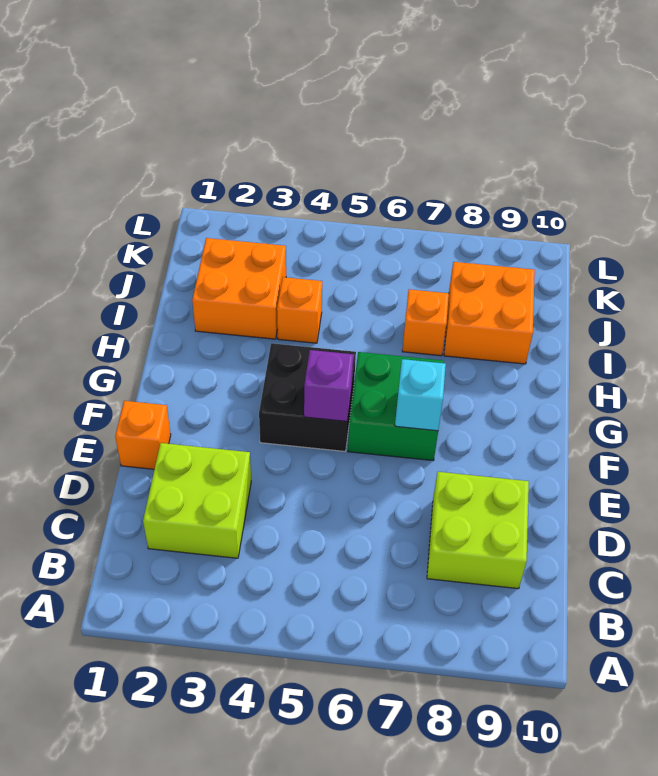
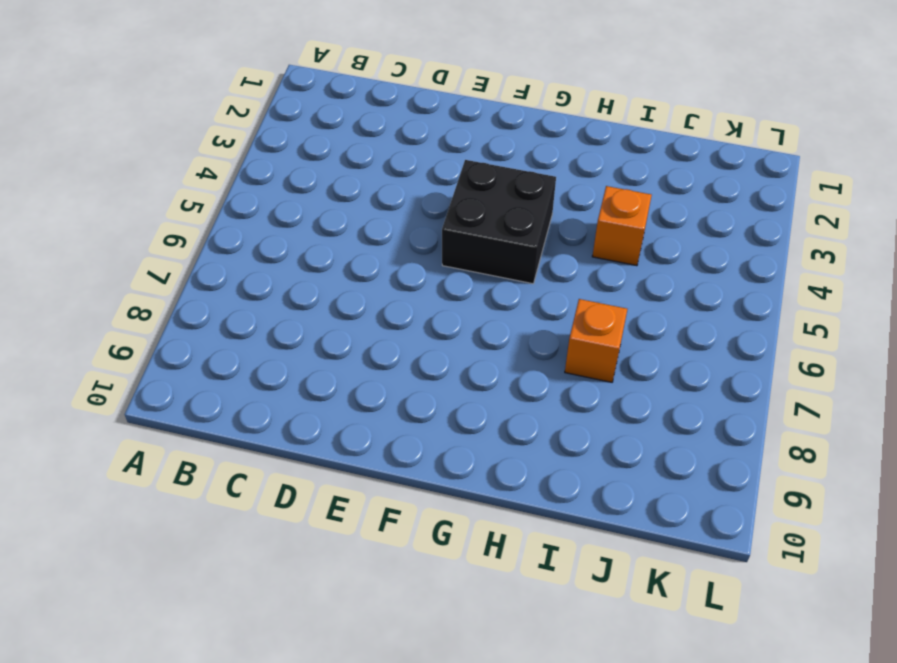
none -> lime brick C2:D3 level 1
none -> lime brick C8:D9 level 1

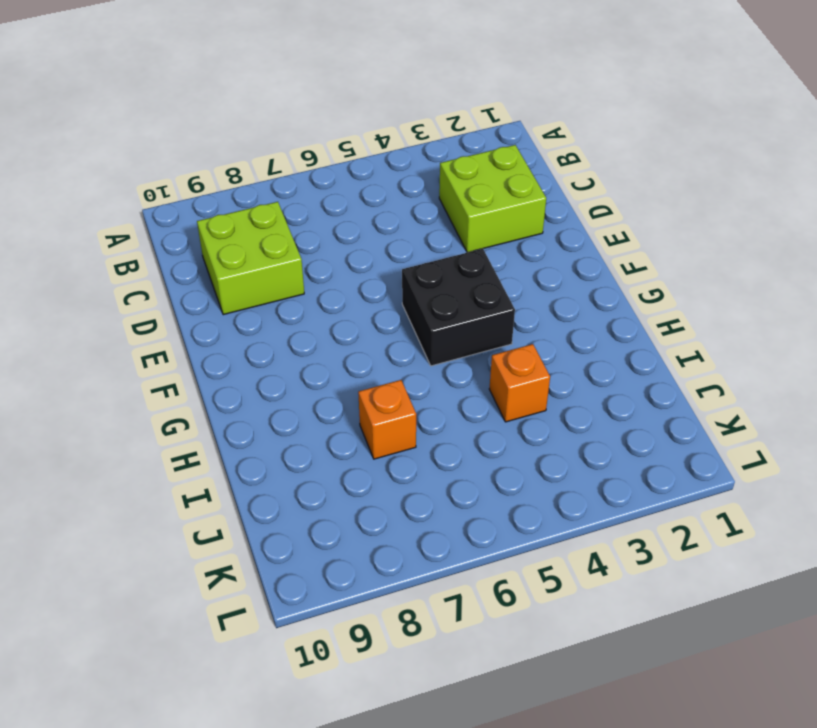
none -> orange brick E1 level 1
none -> green brick F6:G7 level 1

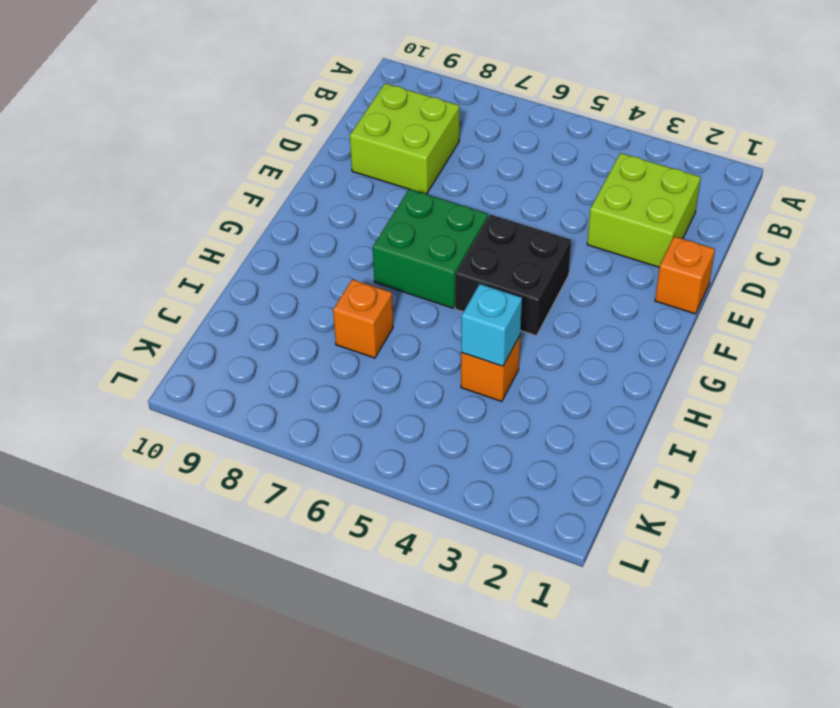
cyan brick I4 level 2 -> cyan brick F7 level 2
none -> orange brick I2:J3 level 1
none -> orange brick I8:J9 level 1

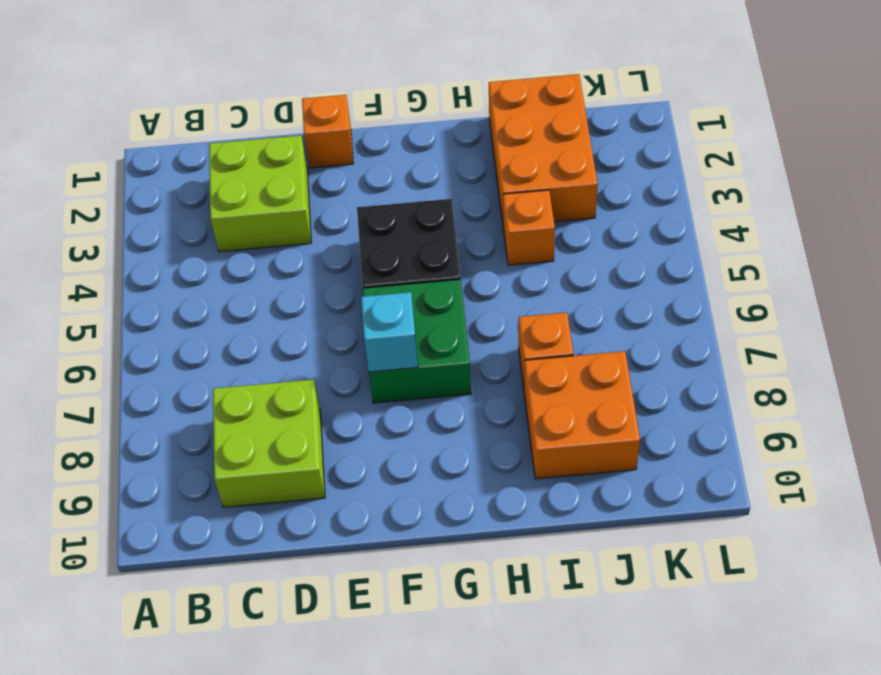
orange brick I1:J3 level 1 -> orange brick I2:J3 level 1
none -> purple brick F5 level 2

